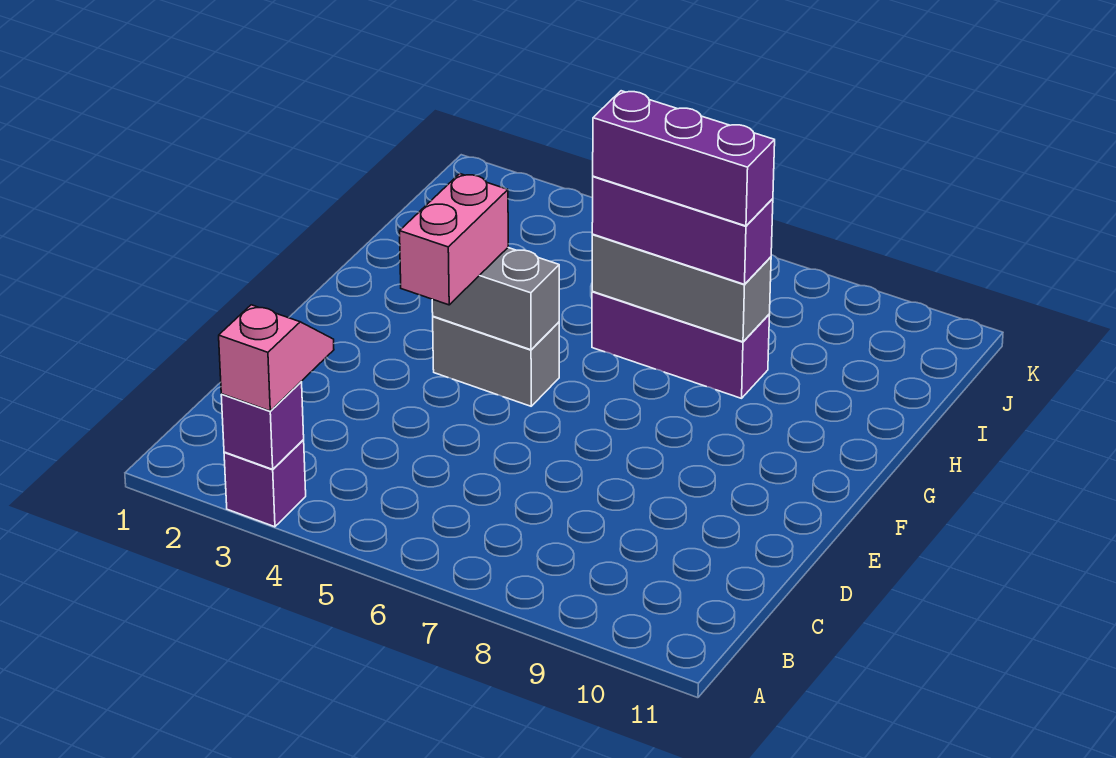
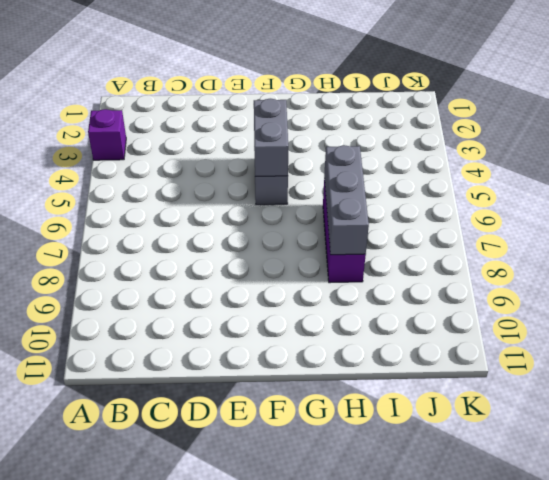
none -> purple brick A3 level 2
none -> pink slope A3:B3 level 3 top A

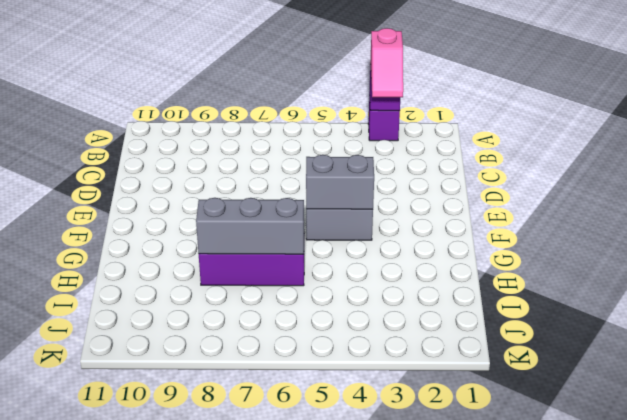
none -> pink brick E4:F4 level 3
none -> purple brick H6:H8 level 3

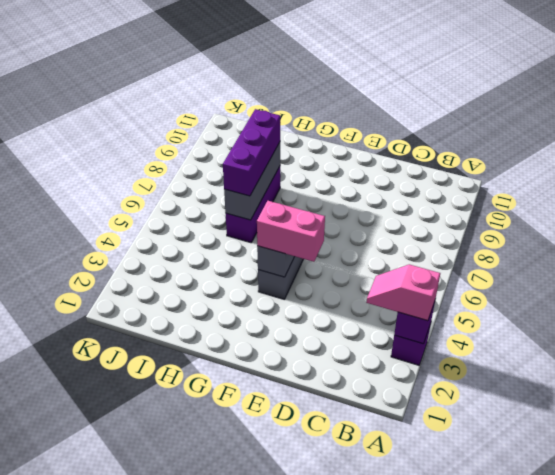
none -> purple brick H6:H8 level 4

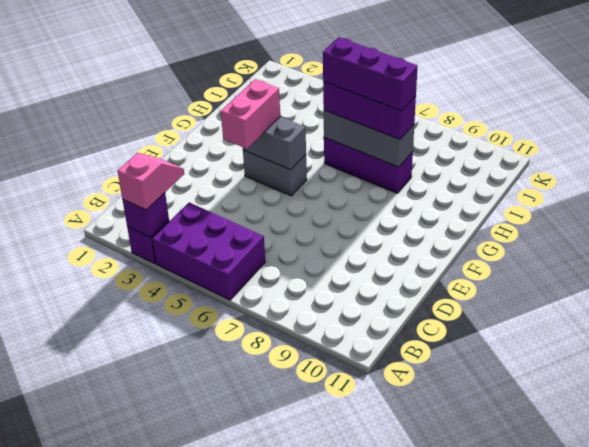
purple brick A4:B6 level 1 -> none

